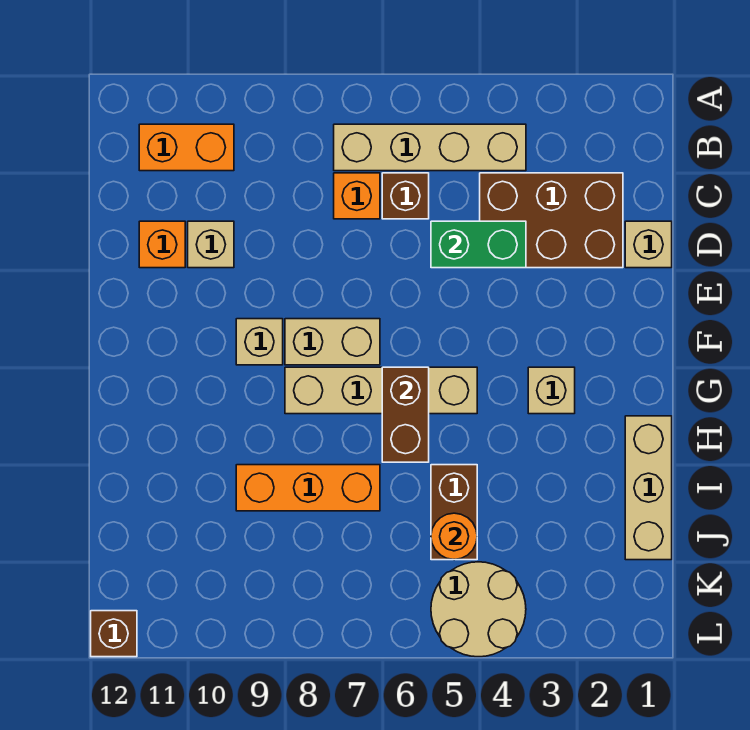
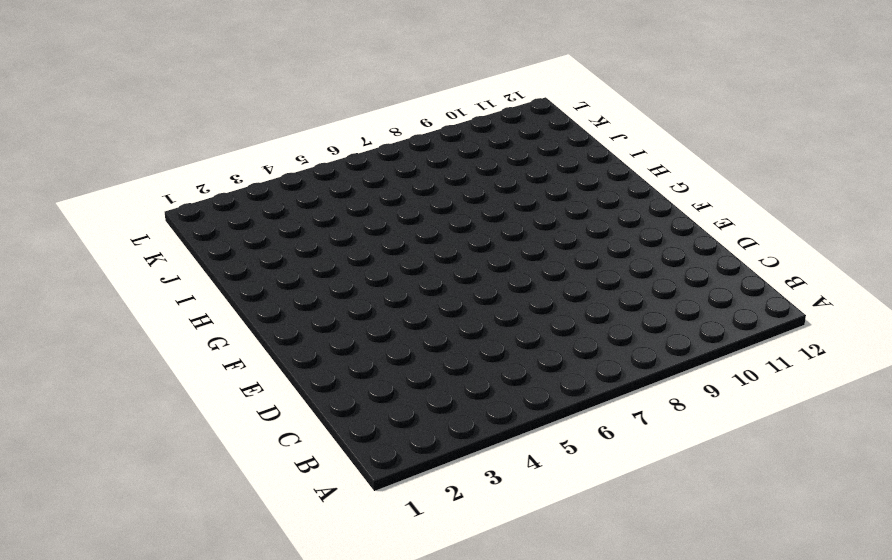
none -> tan brick B4:B7 level 1
none -> orange brick B10:B11 level 1
none -> brown brick C2:D4 level 1

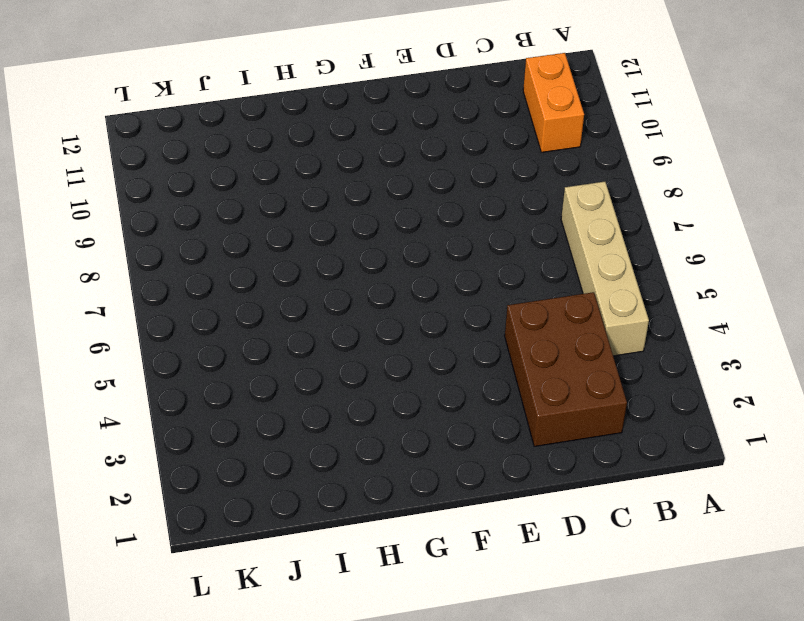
none -> brown brick C6 level 1
none -> orange brick C7 level 1
none -> tan brick D1 level 1

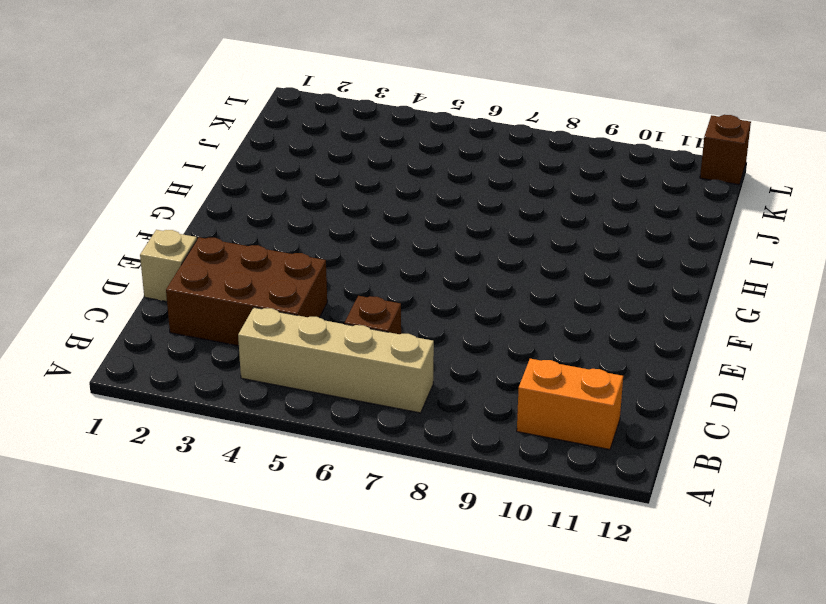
none -> orange brick C7 level 1
none -> tan brick D10 level 1
none -> orange brick D11 level 1

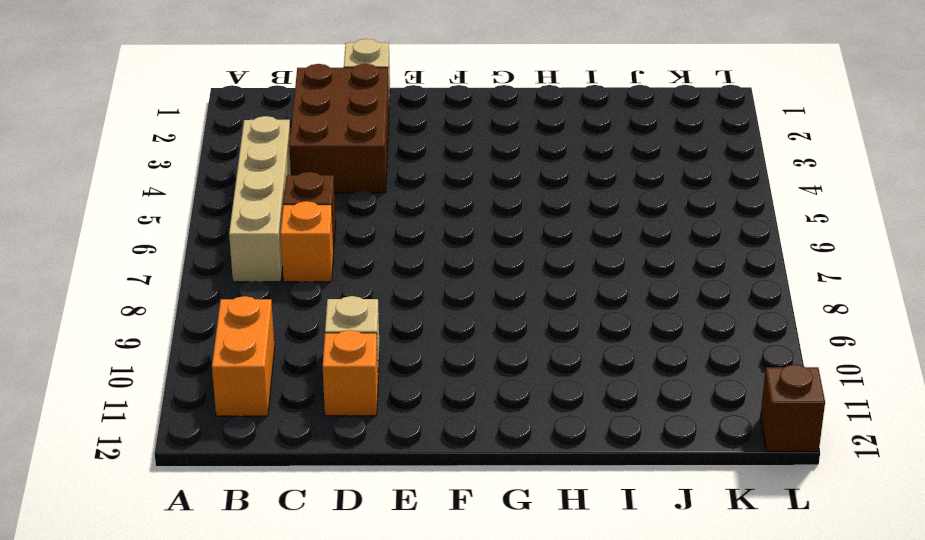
none -> tan brick F7:F8 level 1
none -> tan brick F9 level 1
none -> tan brick G3 level 1

